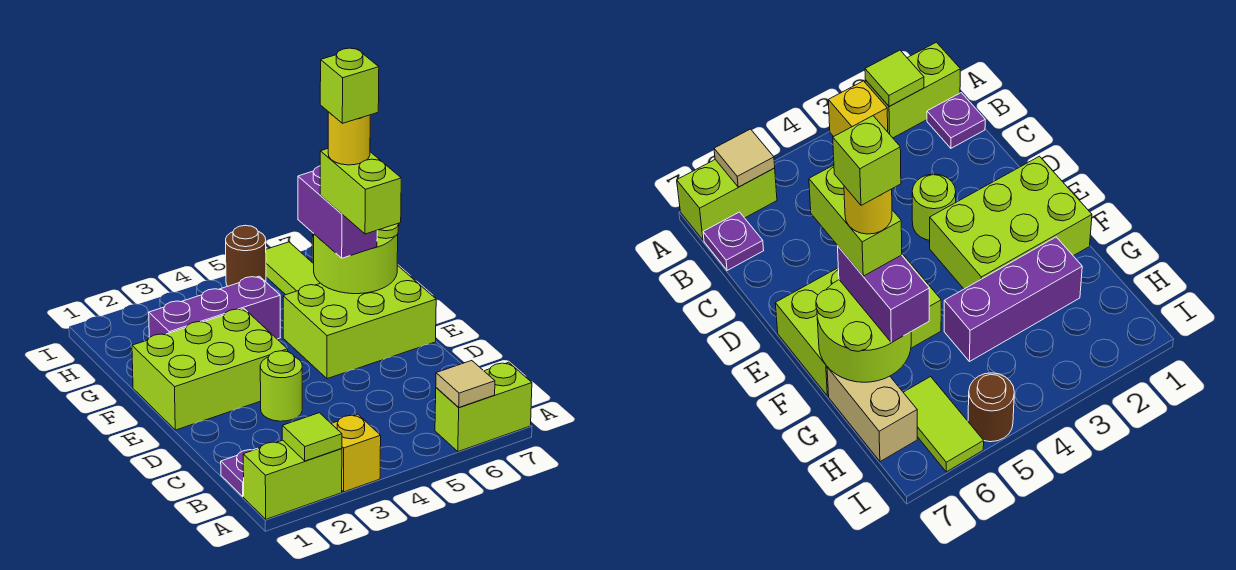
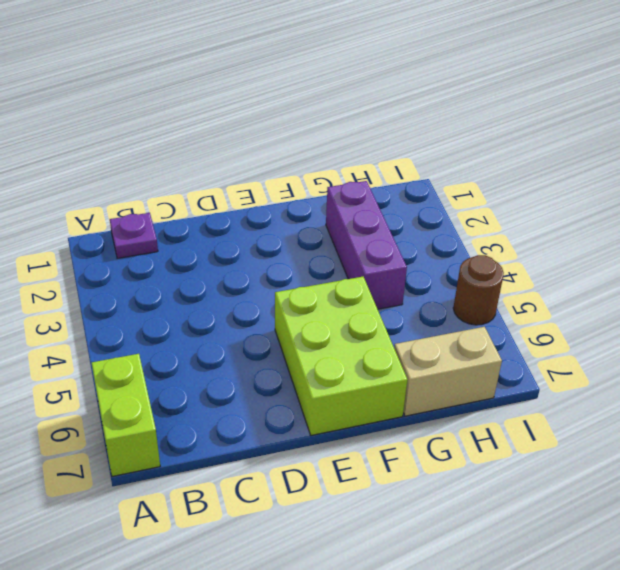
none -> lime brick A1:A2 level 1
none -> yellow brick A3 level 1
none -> purple plate B7 level 1

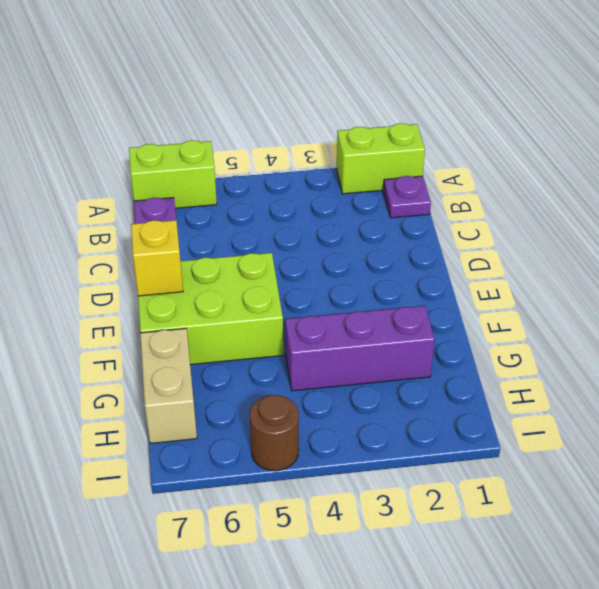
yellow brick E7 level 2 -> yellow brick A3 level 1
none -> lime round brick D3 level 1
none -> lime brick E1:F3 level 1
none -> lime tile H6:I6 level 1

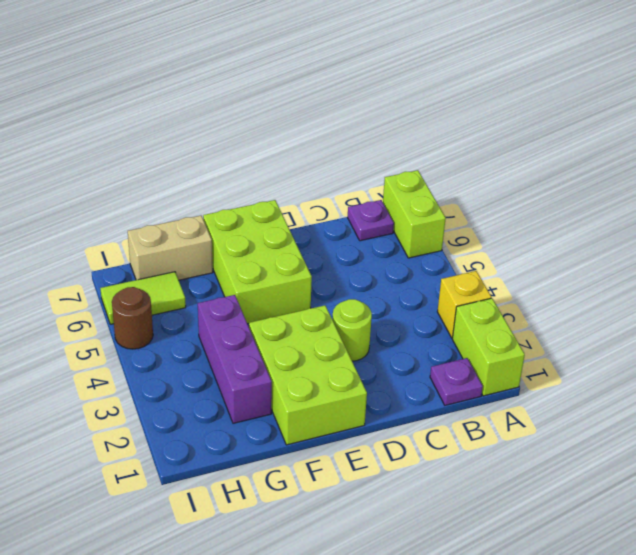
none -> lime tile A2 level 2
none -> tan tile A6 level 2
none -> lime round brick F6:G7 level 2

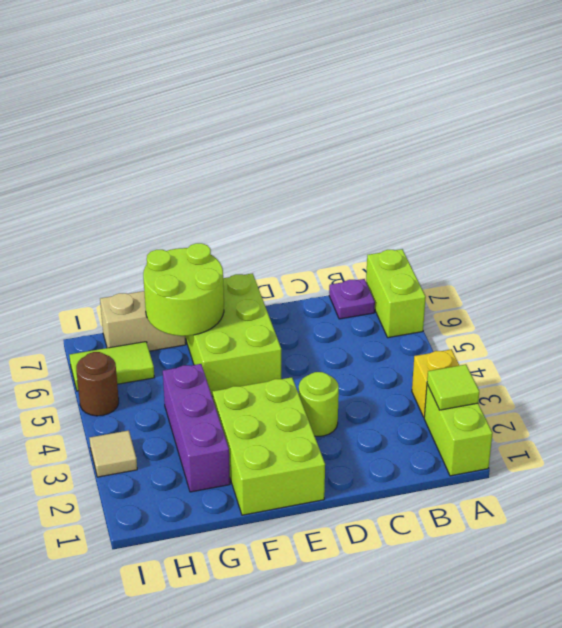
tan tile I3 level 1 -> tan tile A6 level 2
none -> purple plate B1 level 1
none -> purple brick F6:G6 level 3
none -> lime brick E6:F6 level 4

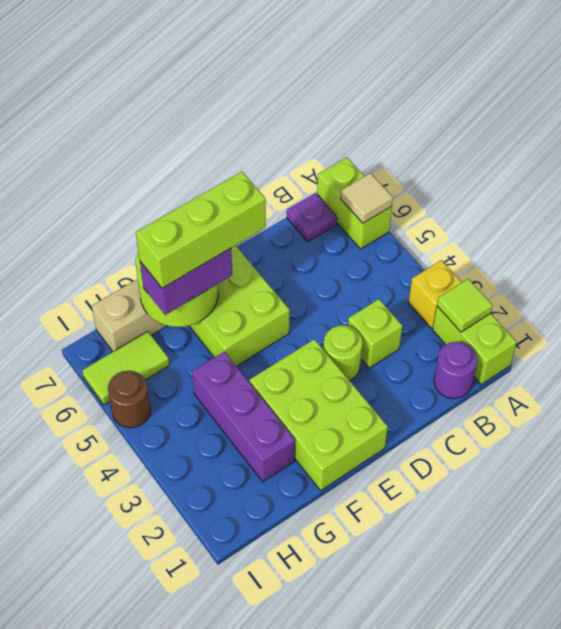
purple round brick B1 level 1 -> purple plate B1 level 1
lime brick C3 level 1 -> lime brick F6 level 6
lime brick E6:G6 level 4 -> lime brick E6:F6 level 4
none -> yellow round brick F6 level 5

